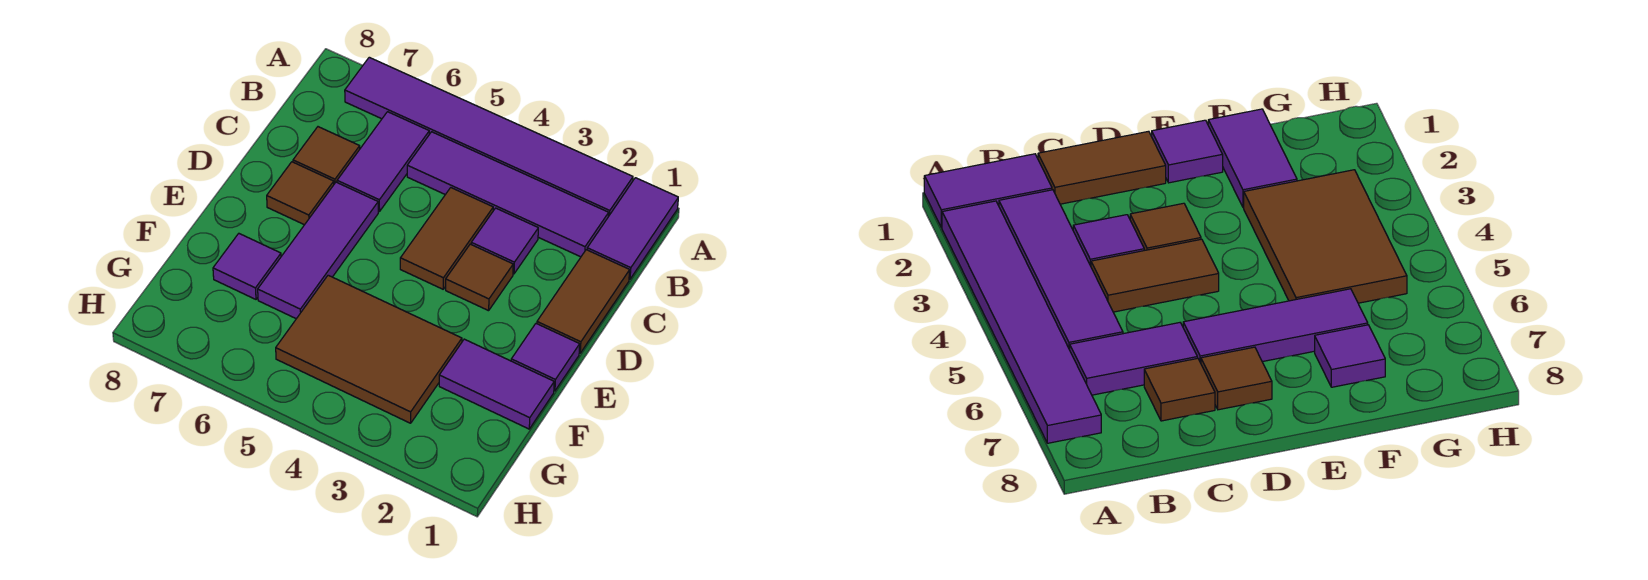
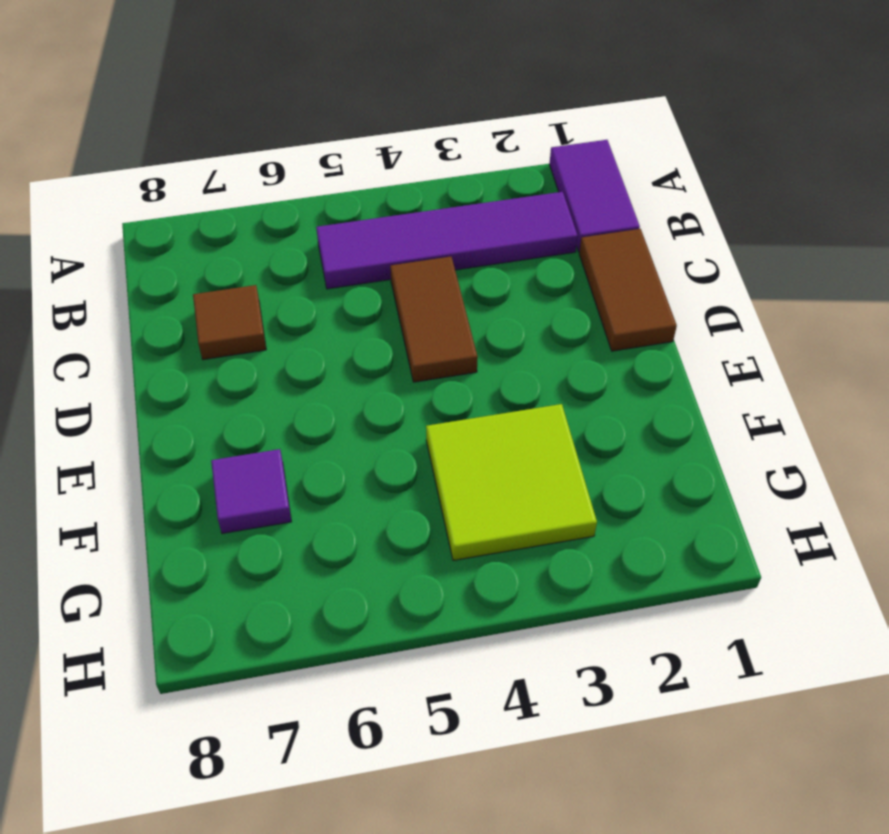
lime tile F3:G4 level 1 -> brown tile F3:G5 level 1
none -> purple tile A2:A7 level 1
none -> purple tile B6:C6 level 1
none -> purple tile C3 level 1

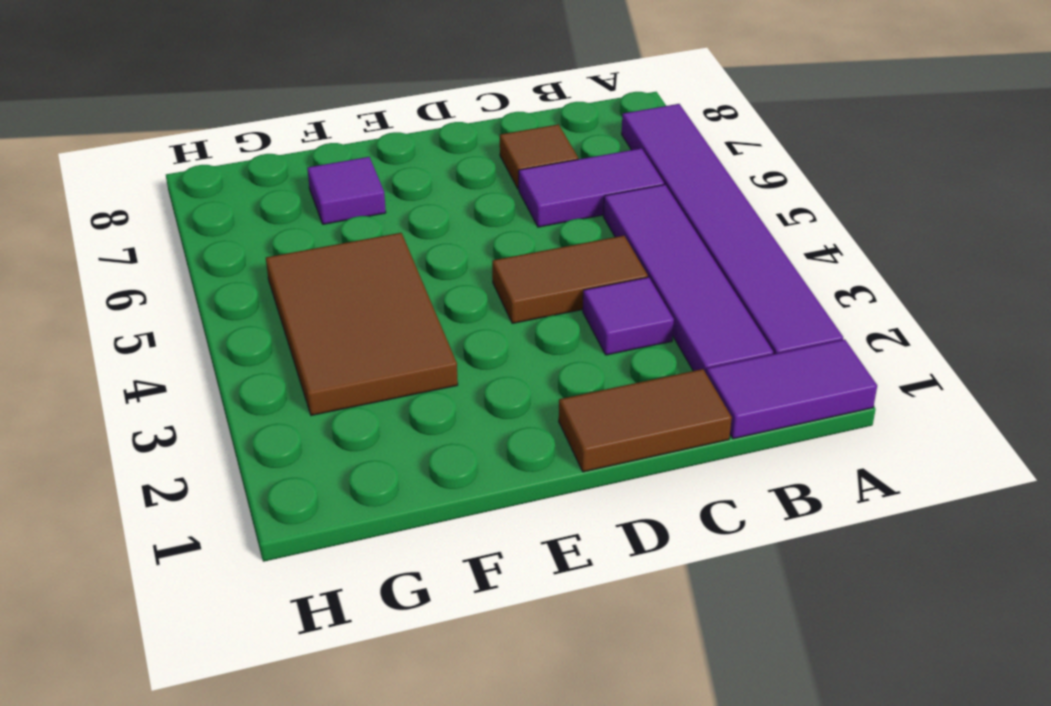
none -> brown tile D3 level 1
none -> purple tile D6:F6 level 1
none -> brown tile D7 level 1

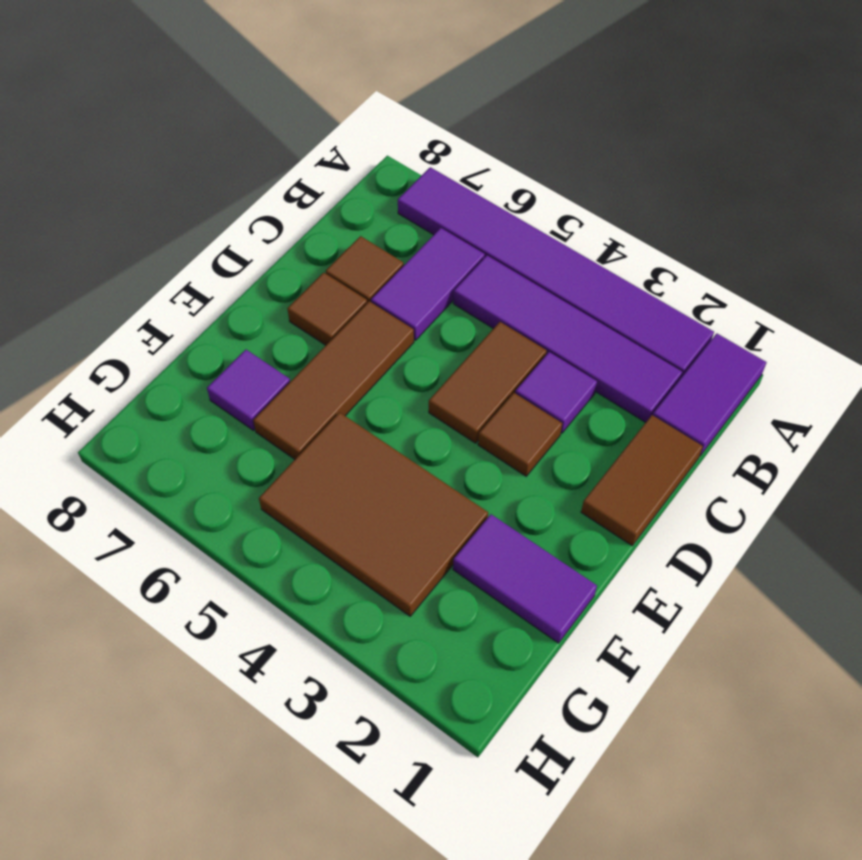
brown tile D6:F6 level 1 -> purple tile D6:F6 level 1
none -> purple tile E1 level 1

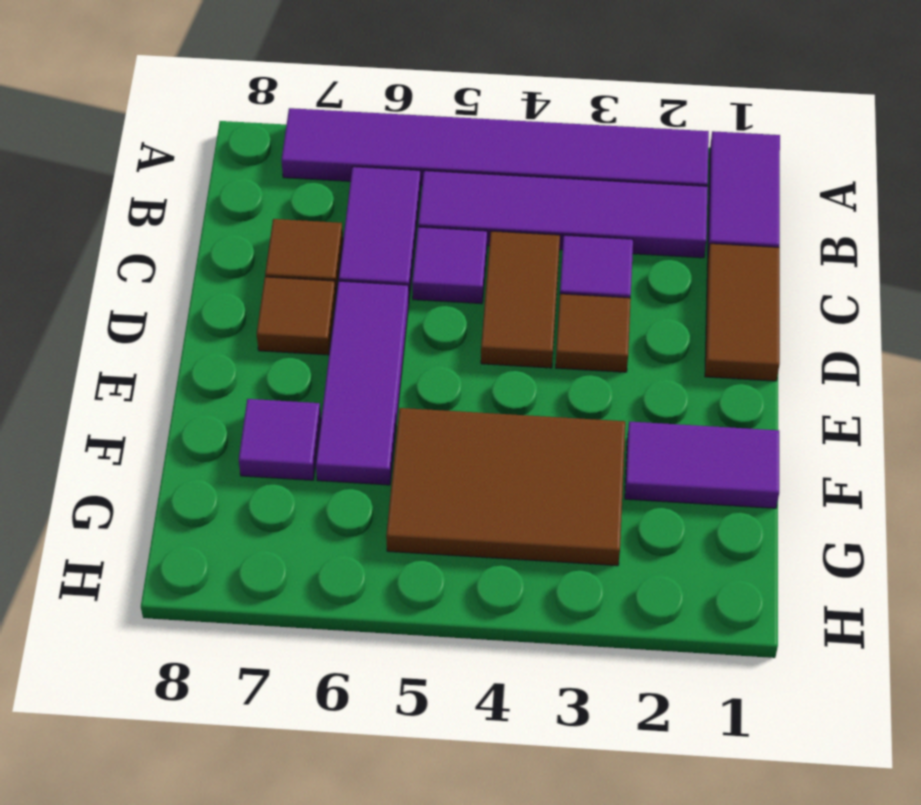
purple tile C5 level 1 -> purple tile E1 level 1

